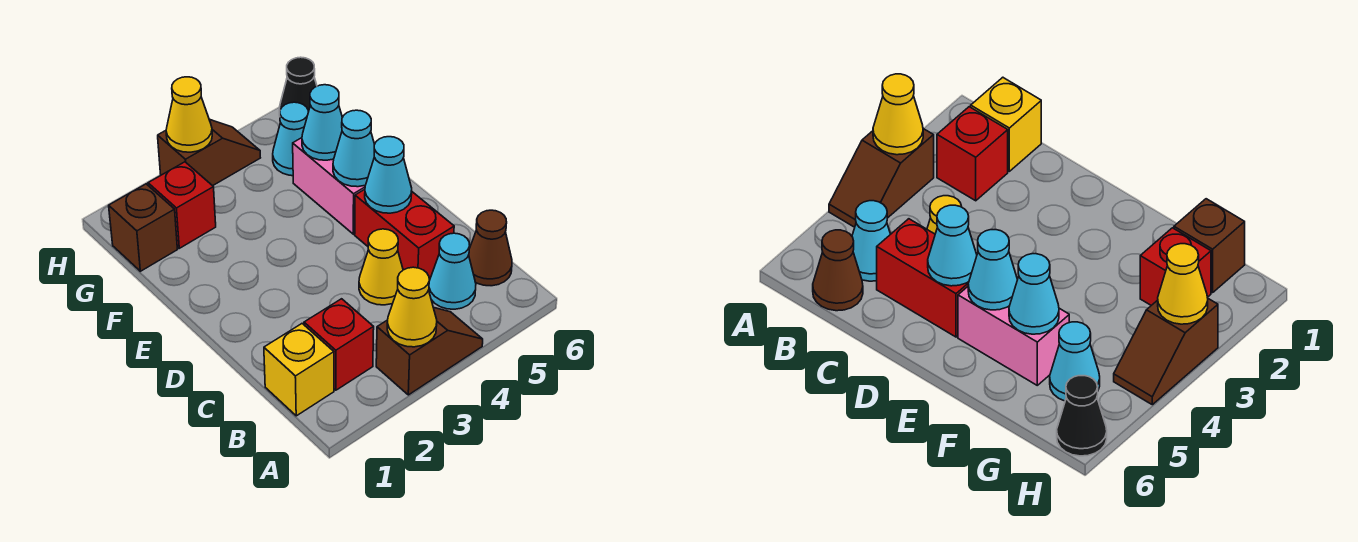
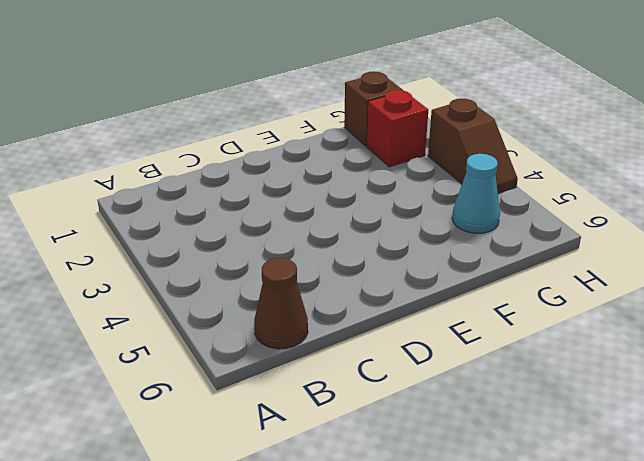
none -> brown slope A3:A4 level 1 top 3
none -> yellow brick B1 level 1
none -> red brick B2 level 1

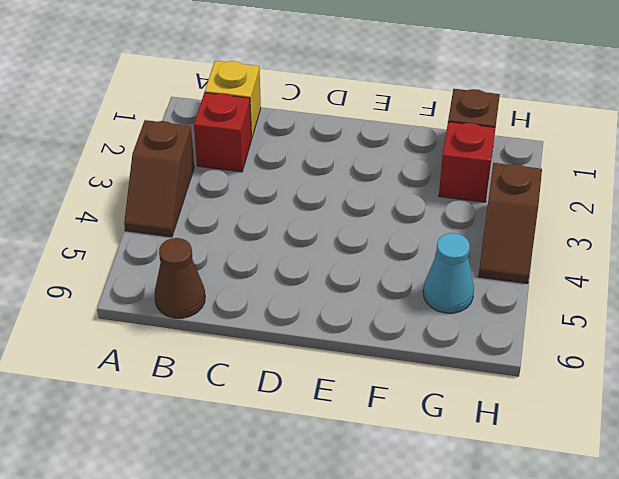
none -> cyan cone B5 level 1
none -> yellow cone C4 level 1
none -> red brick C5:D5 level 1

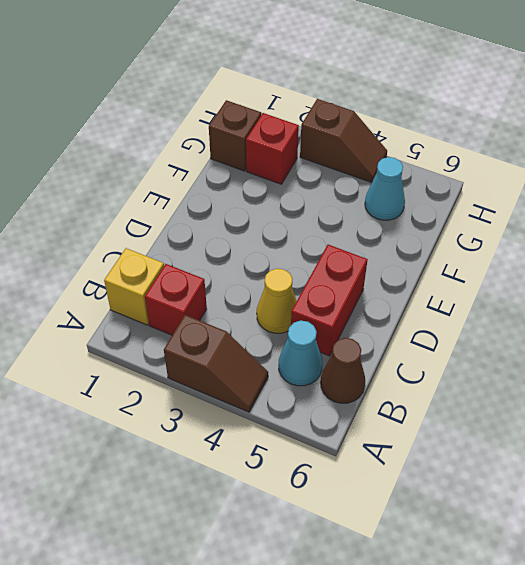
none -> pink brick E5:F5 level 1
none -> black cone H6 level 1
none -> yellow cone A3 level 2

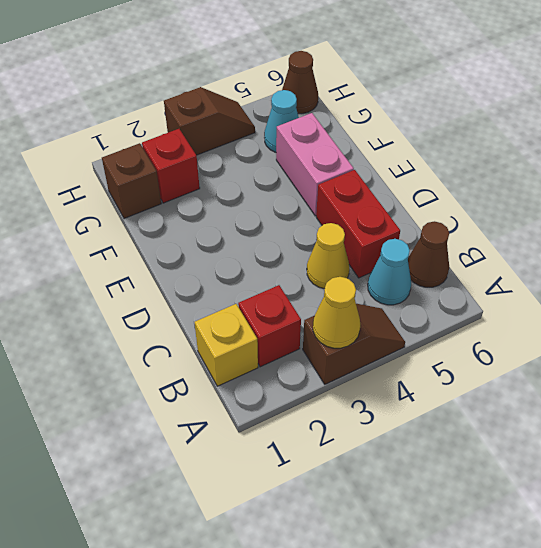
brown cone H6 level 1 -> black cone H6 level 1
none -> cyan cone D5 level 2
none -> cyan cone E5 level 2
none -> cyan cone F5 level 2

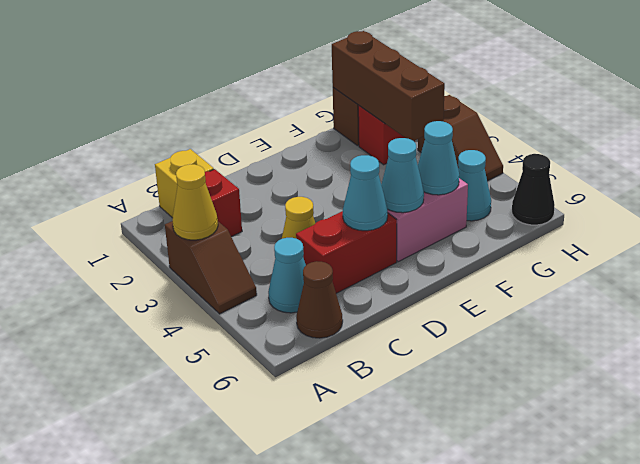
brown brick G1:G3 level 2 -> none
none -> yellow cone H3 level 2

